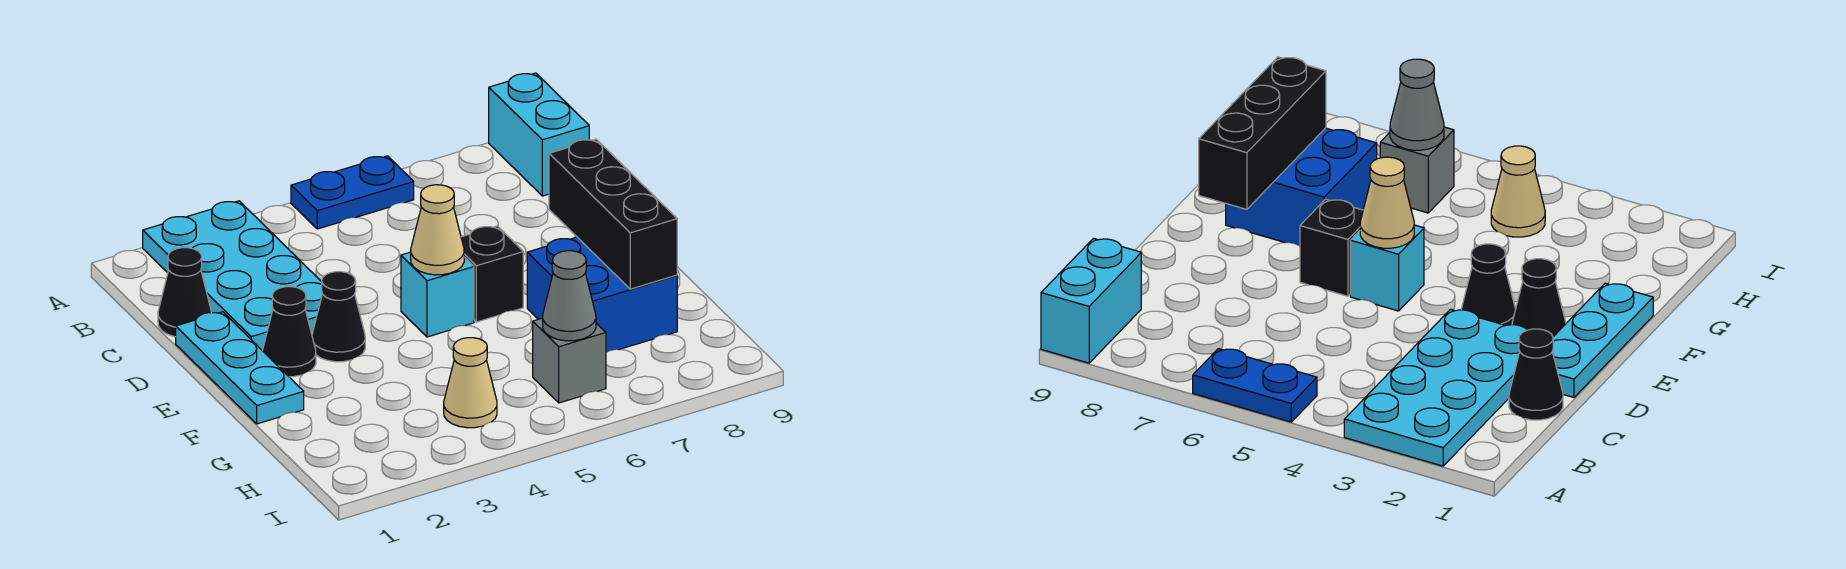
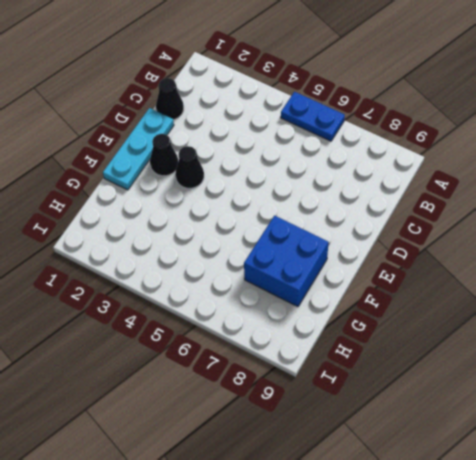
none -> cyan plate A2:D3 level 1
none -> cyan brick A9:B9 level 1
none -> cyan brick E5 level 1

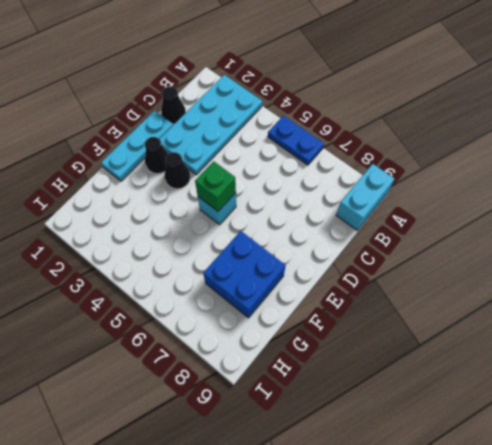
green brick E5 level 2 -> tan cone E5 level 2
none -> black brick E6 level 1
none -> tan cone H4 level 1
none -> grey brick H6 level 1

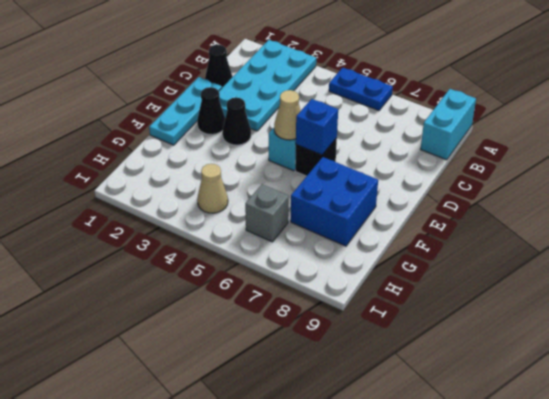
blue brick E6 level 2 -> none
none -> black brick E8:G8 level 2
none -> grey cone H6 level 2

